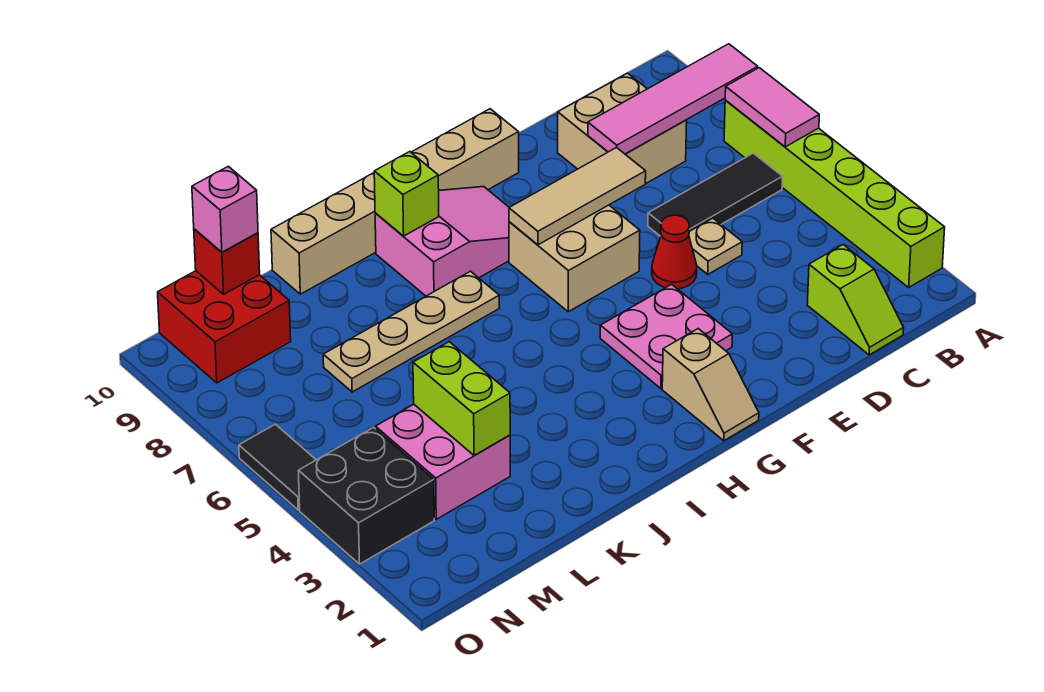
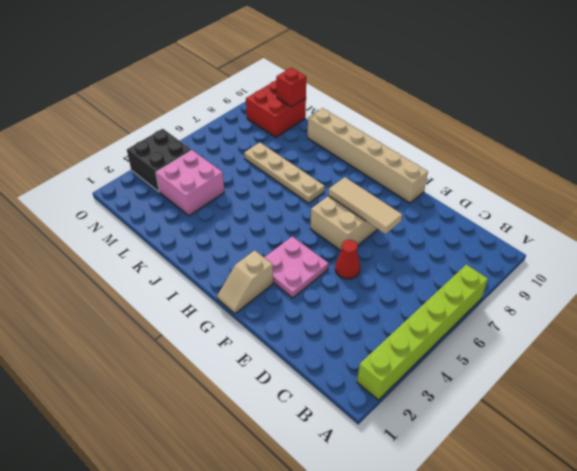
none -> black tile B6:D6 level 1
none -> lime slope C1:C2 level 1 top 2
none -> tan brick C8:D9 level 1

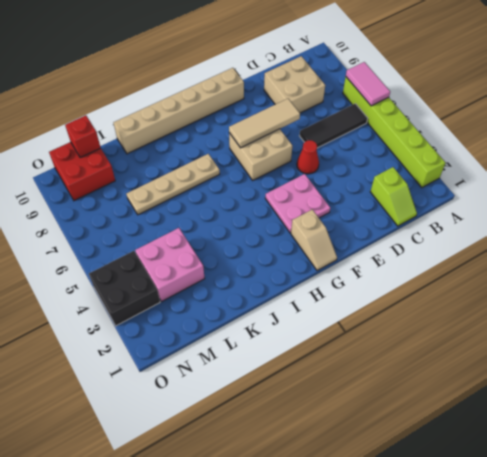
none -> tan plate D5 level 1
none -> pink slope G8:I9 level 1 top I
none -> black tile O5:O6 level 1

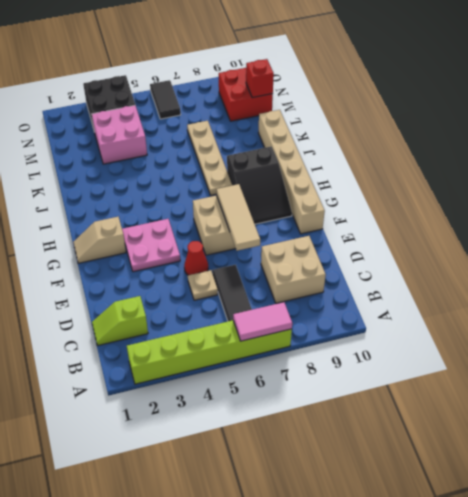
black slope G8:I9 level 1 top I -> pink slope G8:I9 level 1 top I
black tile N6:O6 level 1 -> black tile O5:O6 level 1
none -> pink tile A8:D8 level 2
none -> lime brick I9 level 2
none -> lime brick L3:L4 level 2

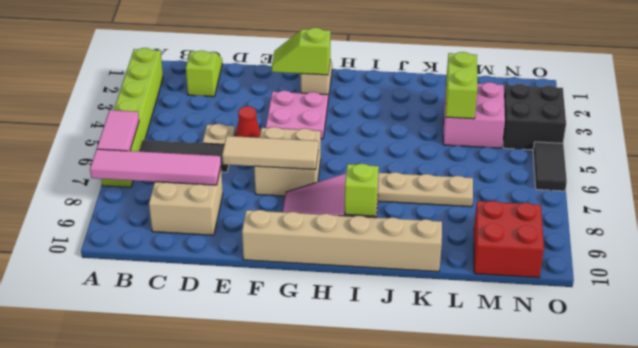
lime slope F2:G2 level 2 top G -> none
none -> red brick M10 level 2
none -> pink brick M10 level 3

